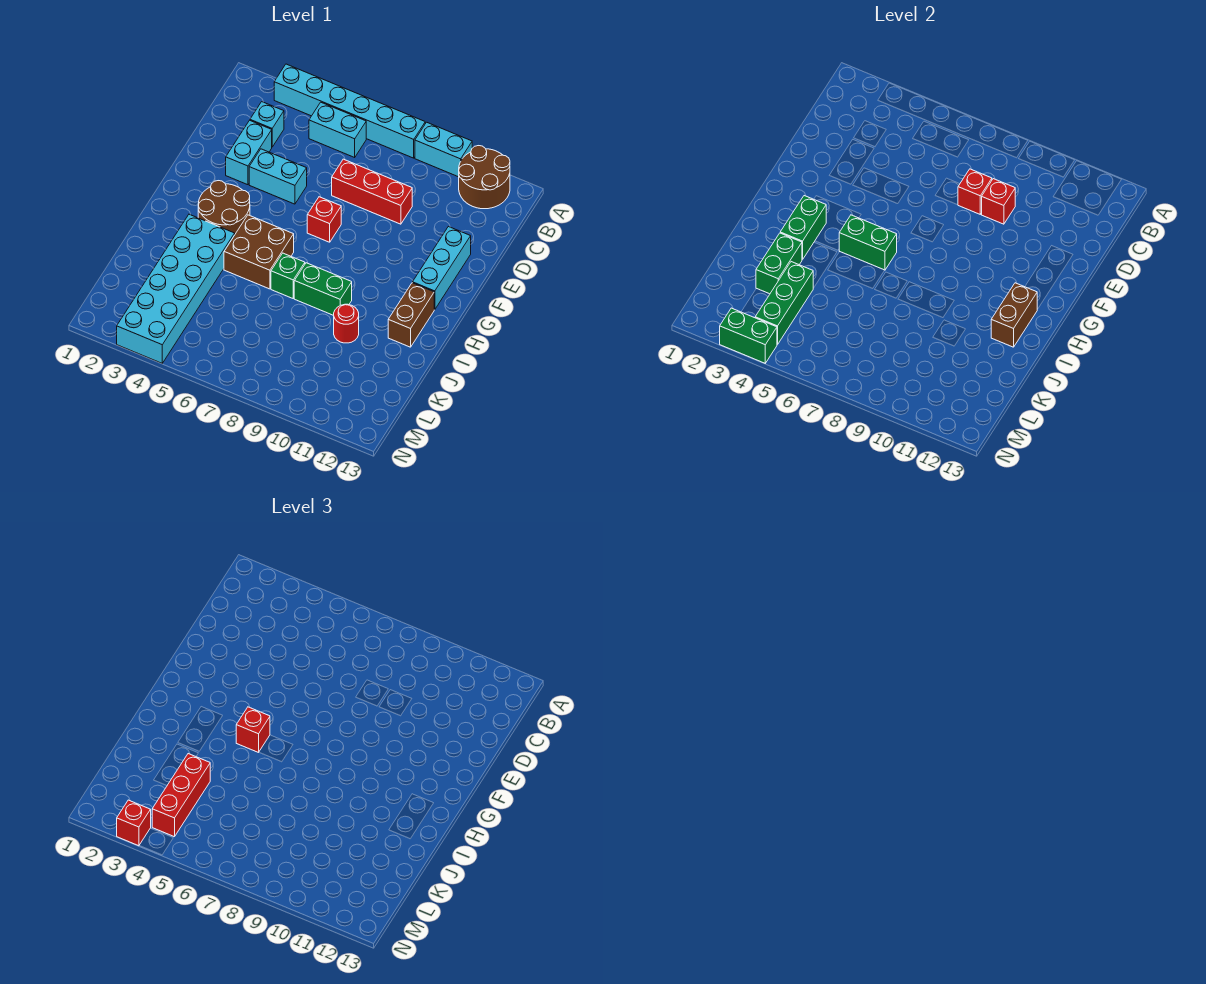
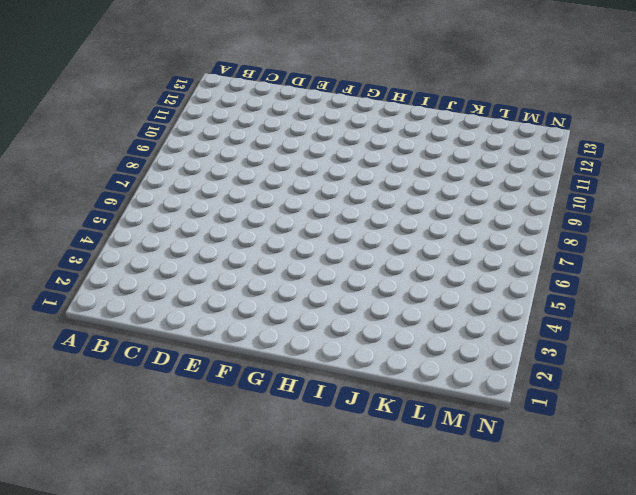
none -> cyan brick A3:A8 level 1
none -> cyan brick A9:A10 level 1
none -> brown round brick A11:B12 level 1

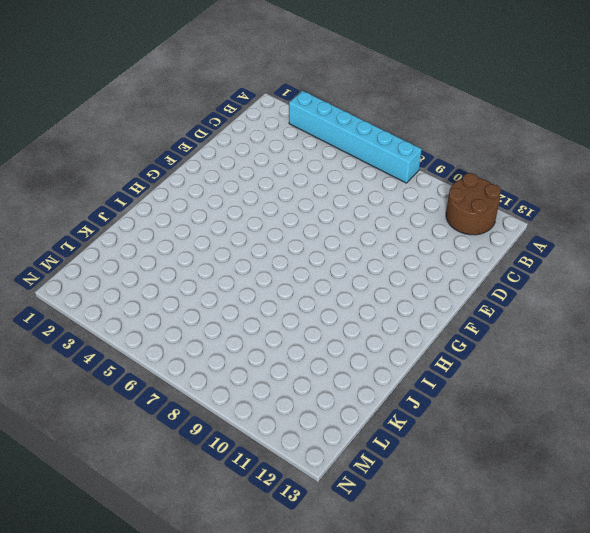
none -> cyan brick A9:A10 level 1
none -> cyan brick B5:B6 level 1
none -> cyan brick C3 level 1

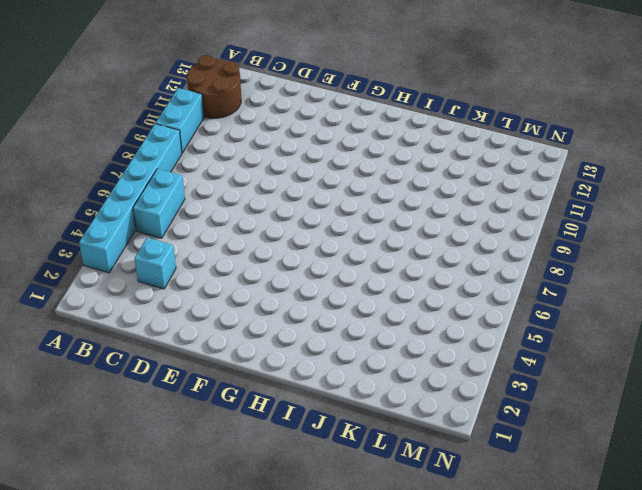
none -> cyan brick D3:E3 level 1
none -> red brick D7:D9 level 1
none -> cyan brick E4:E5 level 1

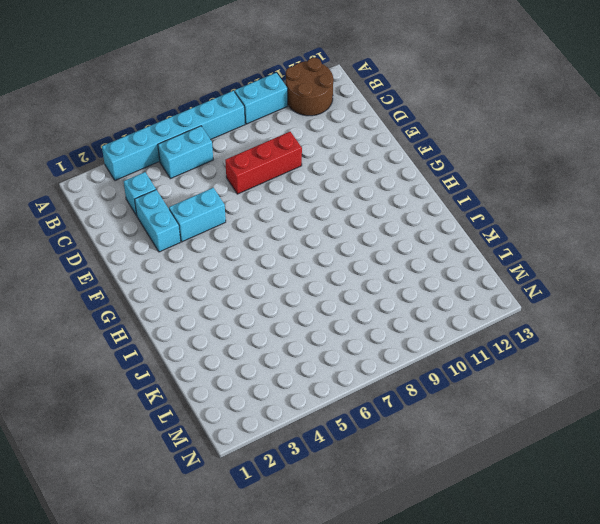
none -> cyan brick E12:G12 level 1
none -> red brick F7 level 1
none -> brown round brick G3:H4 level 1

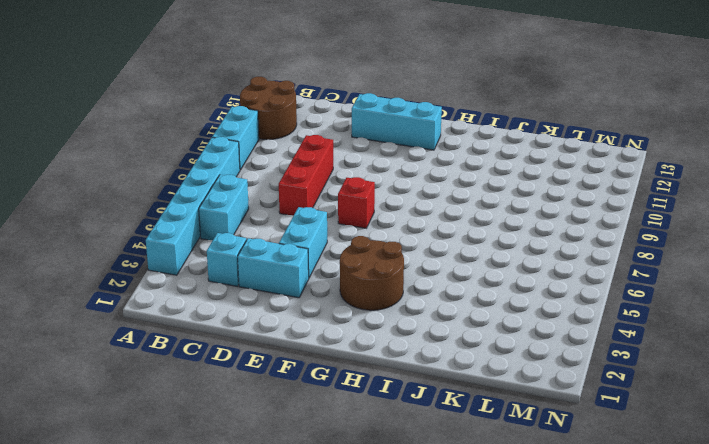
none -> brown brick H5:I6 level 1
none -> brown brick H12:I12 level 1
none -> cyan brick I3:N4 level 1

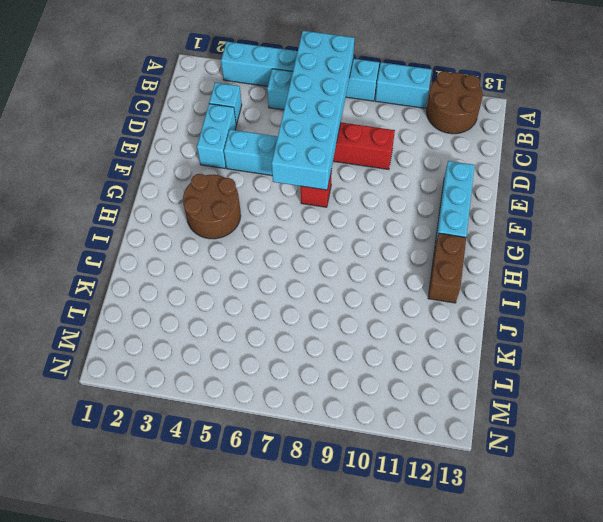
cyan brick A6:F7 level 2 -> cyan brick I3:N4 level 1
none -> brown brick H5:I6 level 1
none -> green brick I7 level 1
none -> green brick I8:I9 level 1

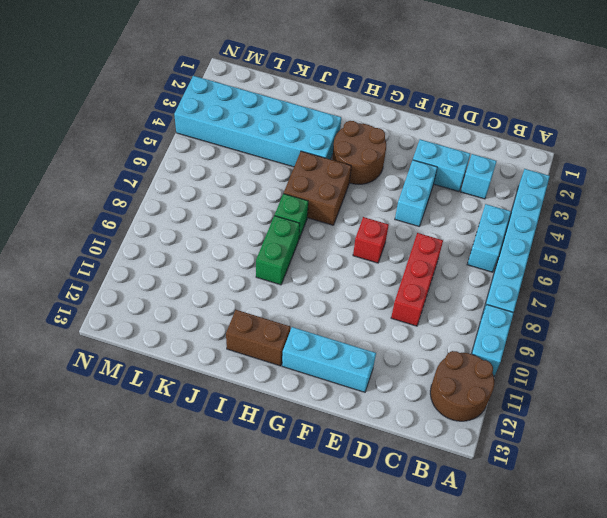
none -> red round brick J10 level 1
none -> red brick D8 level 2
none -> red brick D9 level 2

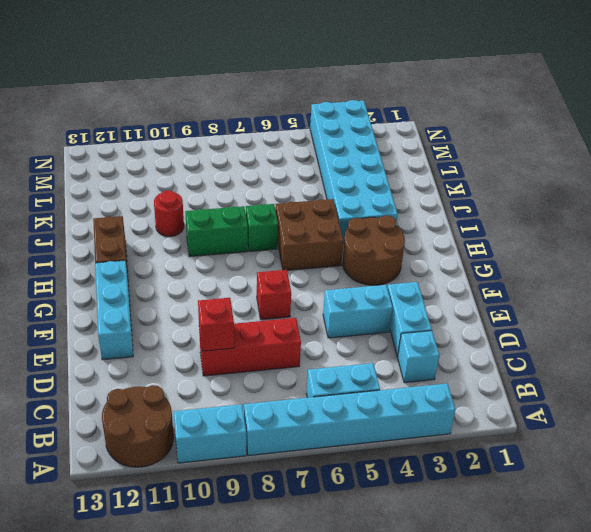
none -> red brick D8 level 2
none -> green brick H3:I3 level 2
none -> green brick H5:H6 level 2

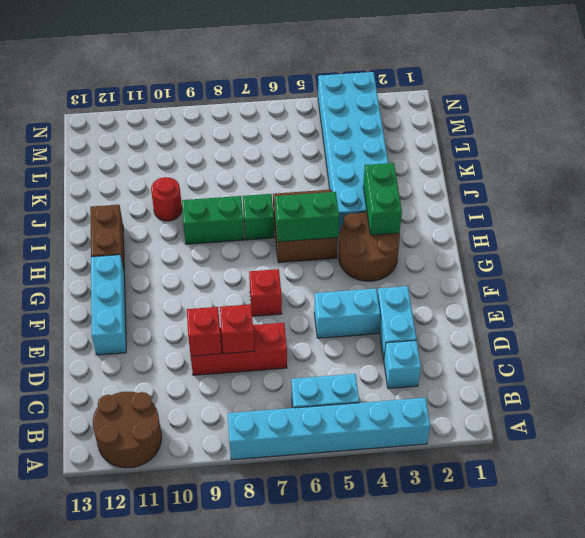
none -> cyan brick A9:A10 level 1
none -> brown brick H12:I12 level 2
none -> green brick J3:K3 level 2

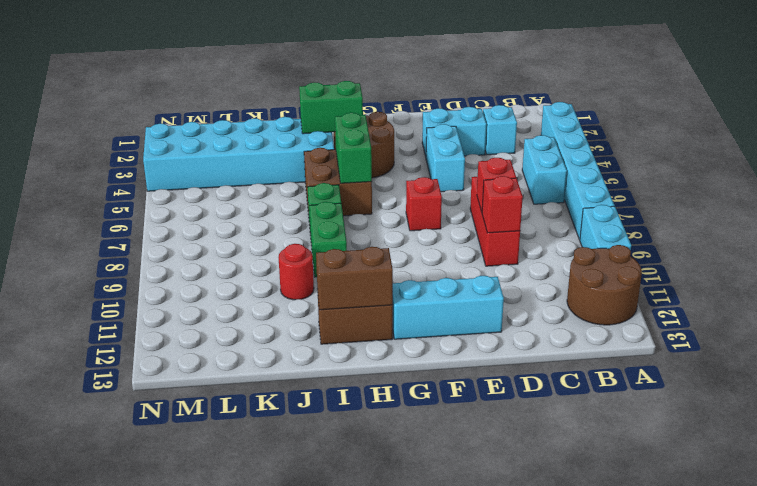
none -> green brick J3:K3 level 2
none -> green brick K4:M4 level 2
none -> green brick N3:N4 level 2

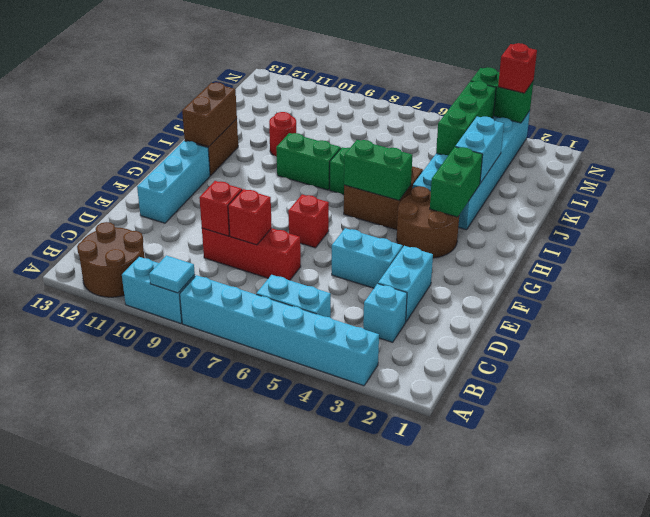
cyan tile A9 level 2 -> none
cyan brick J3:K3 level 2 -> green brick J3:K3 level 2
none -> red brick H5 level 3
none -> red brick K4:M4 level 3

